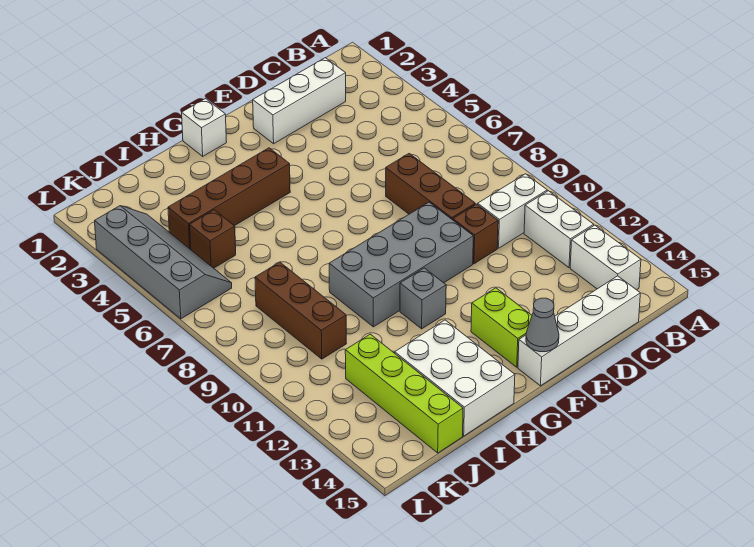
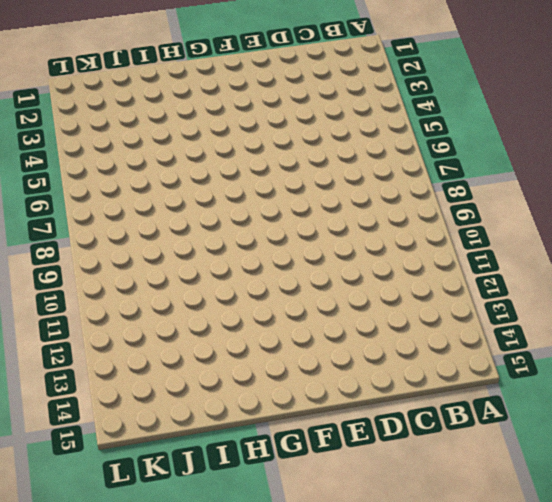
none -> white brick B10:C10 level 1
none -> white brick B11:B12 level 1
none -> white brick B13:B14 level 1

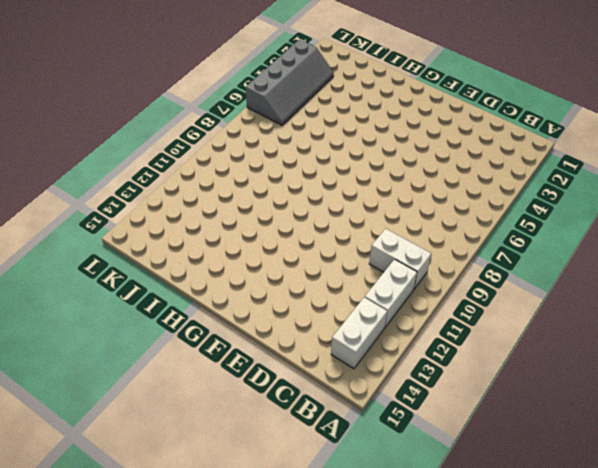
none -> white brick C2:E2 level 1
none -> white brick C15:F15 level 1
none -> brown brick D7:D9 level 1

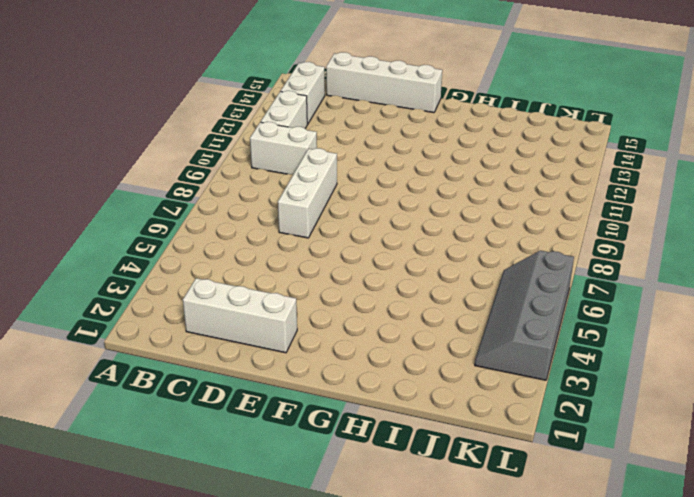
white brick D7:D9 level 1 -> brown brick D7:D9 level 1
none -> brown brick D10 level 1
none -> grey brick E9:H10 level 1
none -> lime brick F13:F14 level 1

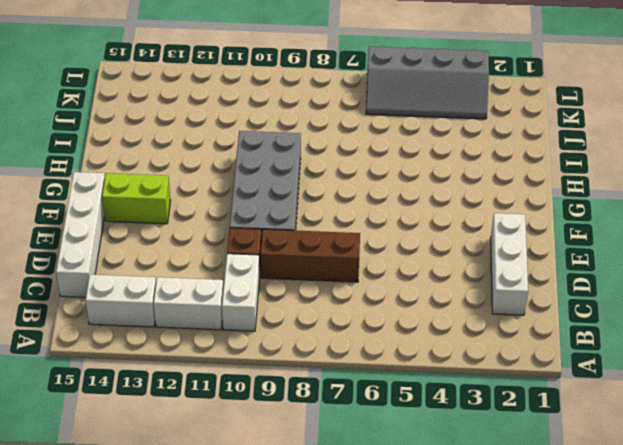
none -> white brick G1 level 1
none -> brown brick G4:J4 level 1
none -> grey brick G11 level 1

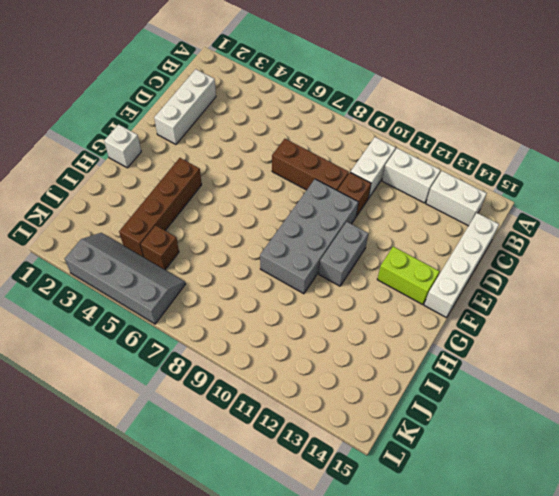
grey brick F11:G11 level 1 -> grey brick G11 level 1
none -> white brick H13:I15 level 1
none -> brown brick J8:J10 level 1
none -> lime brick J12:J15 level 1

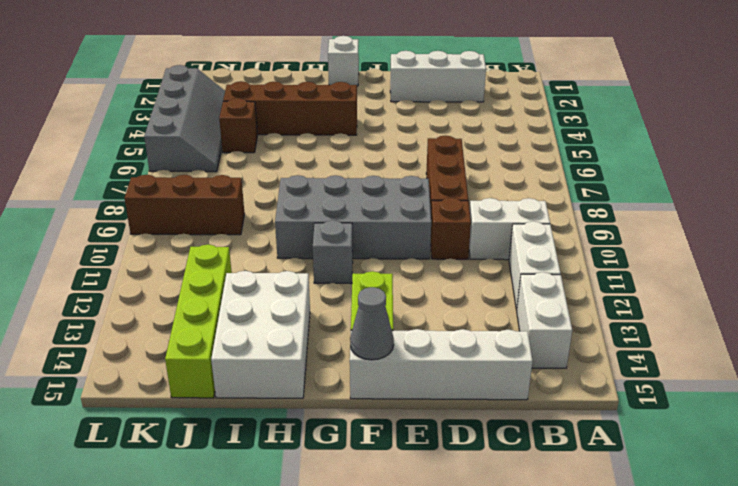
brown brick J9:L9 level 1 -> brown brick J8:J10 level 1

